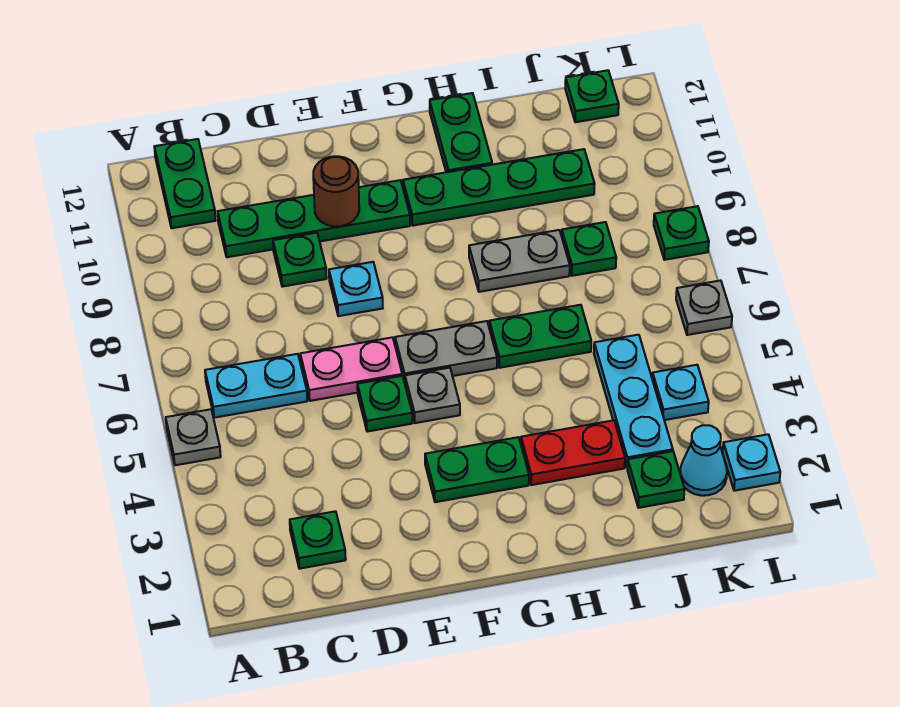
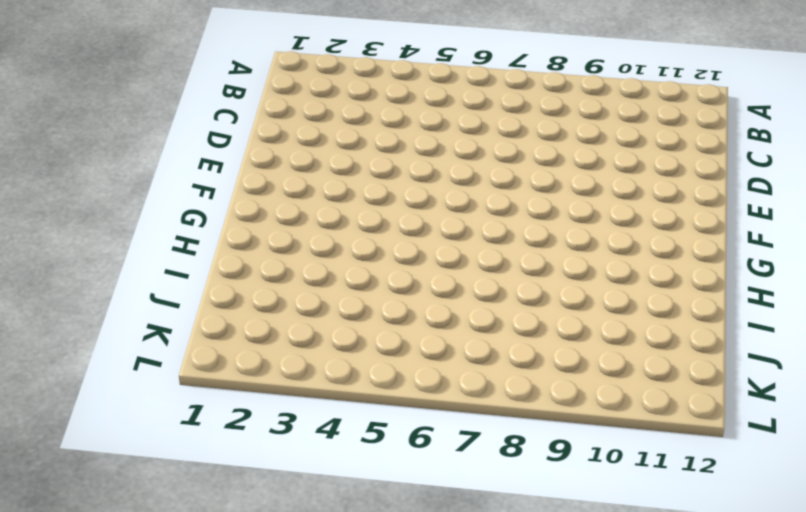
none -> grey plate A5 level 1
none -> cyan plate B6:C6 level 1
none -> green plate B11:B12 level 1

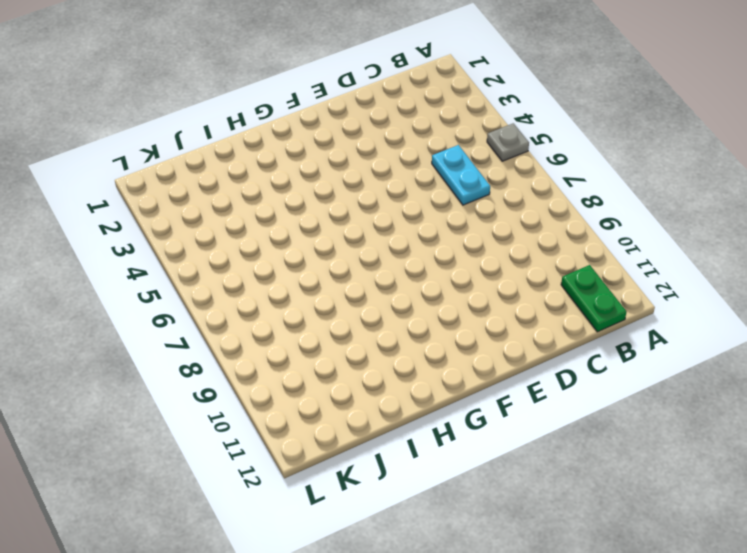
cyan plate C5:C6 level 1 -> cyan plate B6:C6 level 1
none -> green plate C2 level 1
none -> green plate C10:F10 level 1
none -> pink plate D6:E6 level 1

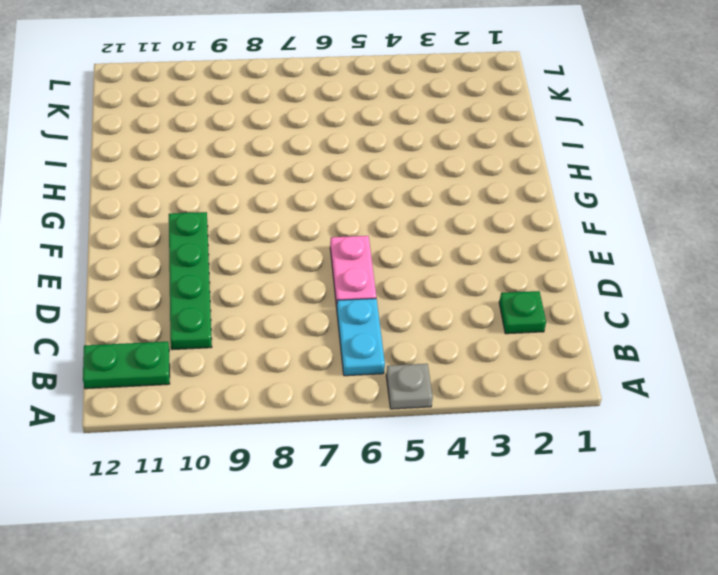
none -> green plate D9 level 1
none -> green plate E5 level 1
none -> cyan plate E8 level 1

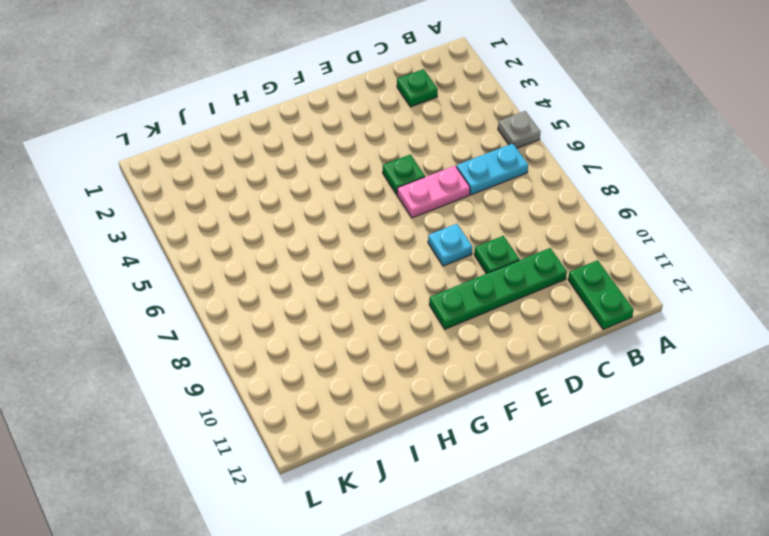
none -> green plate F3:G3 level 1
none -> grey plate F5 level 1
none -> grey plate F6:G6 level 1

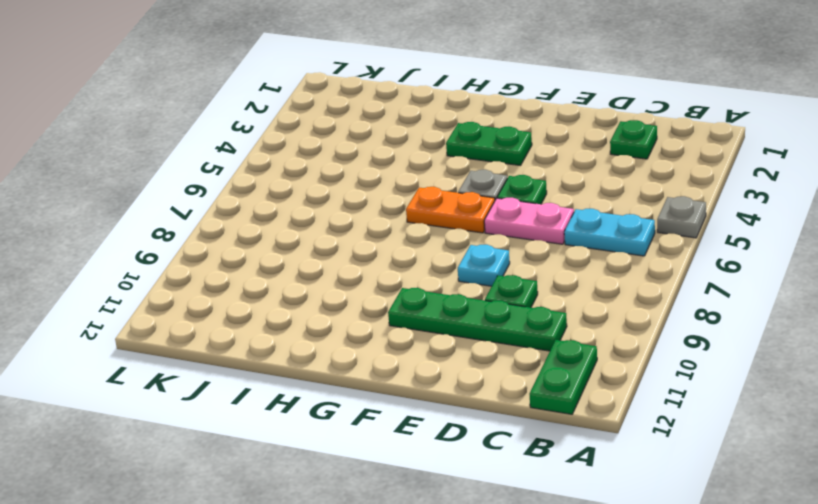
orange plate F6:G6 level 1 -> grey plate F6:G6 level 1
none -> green plate G10:J10 level 1
none -> red plate H3:I3 level 1
none -> green plate H6:I6 level 1

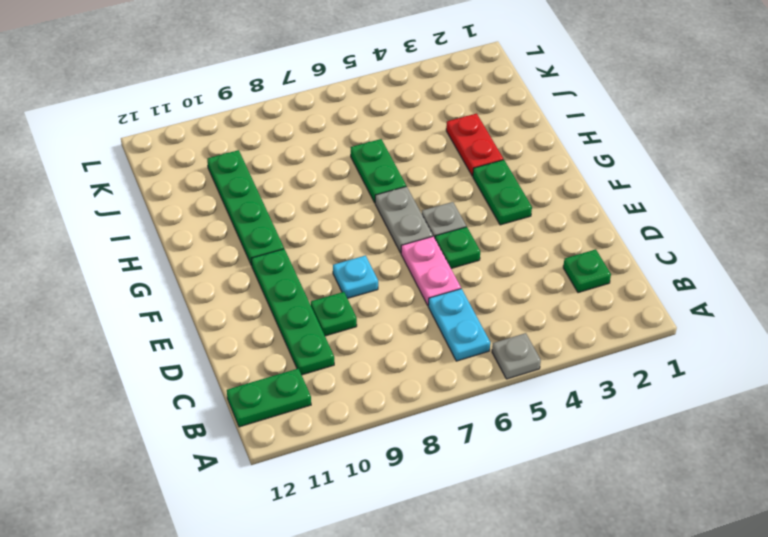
none -> grey plate H8:I8 level 1
none -> green plate H11:H12 level 1
none -> green plate J2 level 1

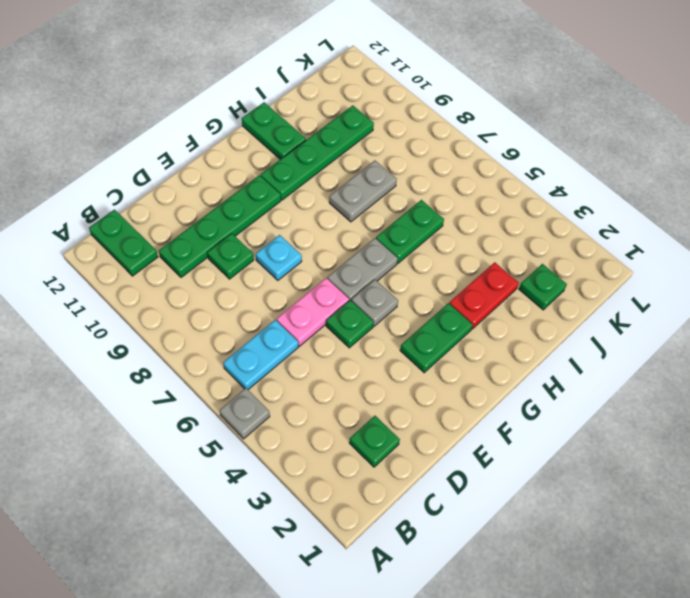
none -> cyan plate J3:J5 level 1
none -> green plate J8 level 1
none -> cyan cone K2 level 1

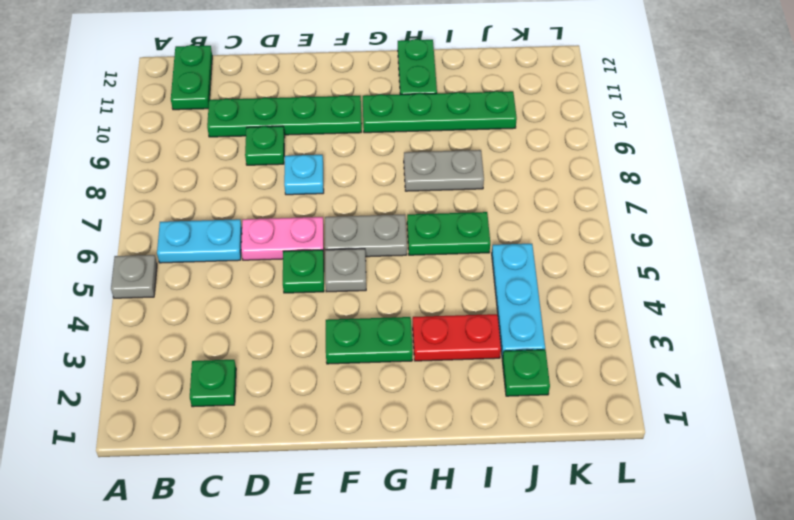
none -> green plate J8 level 1
none -> cyan cone K2 level 1
none -> cyan plate K4 level 1

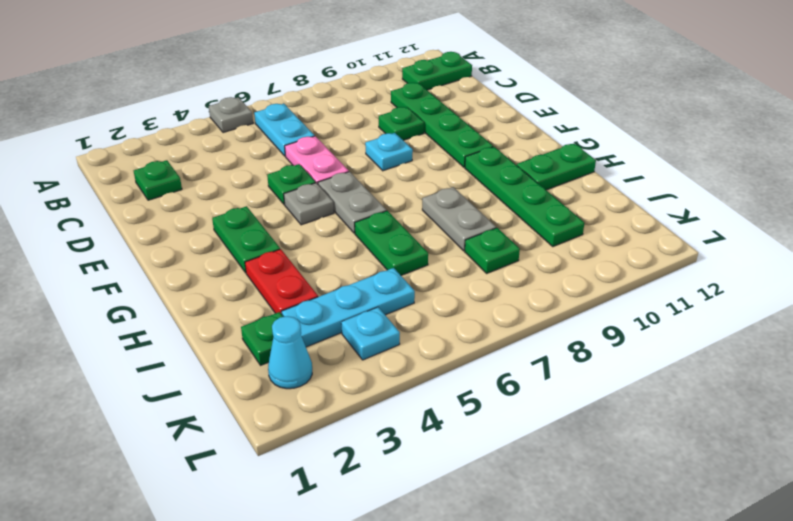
none -> green plate K12 level 1
none -> cyan plate L2 level 1
none -> grey plate L6 level 1

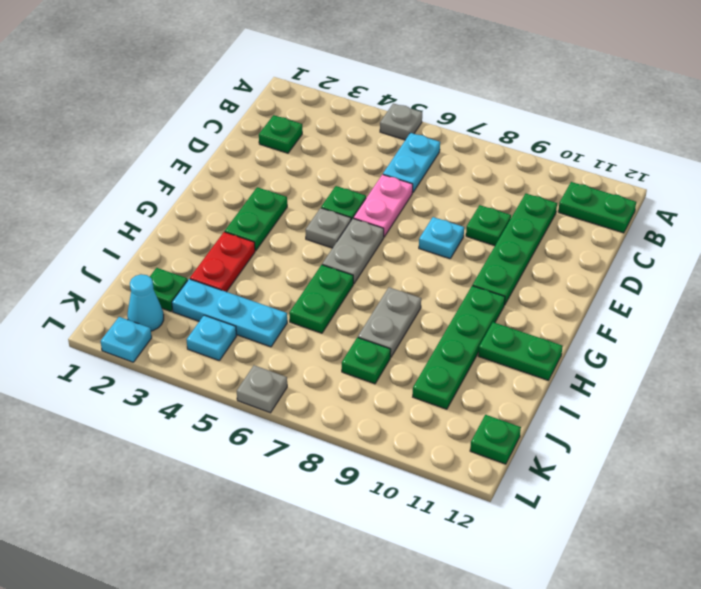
none -> green plate L8 level 1
none -> brown round brick E10 level 2

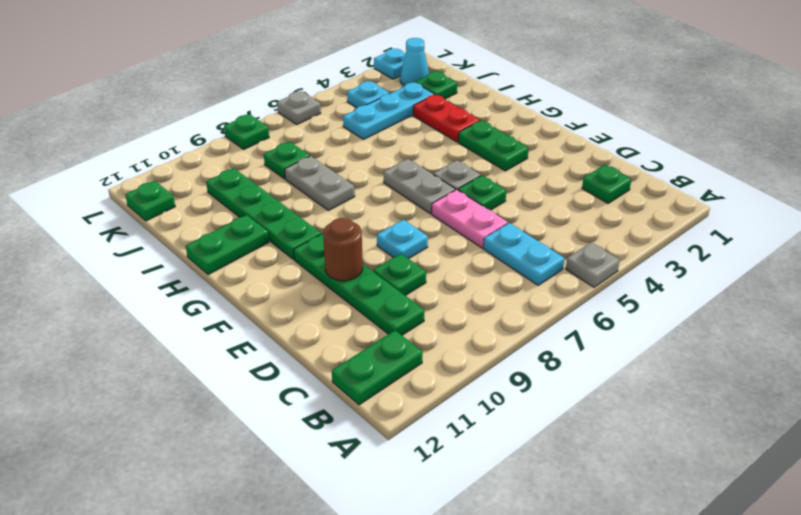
none -> green plate H6:I6 level 1

